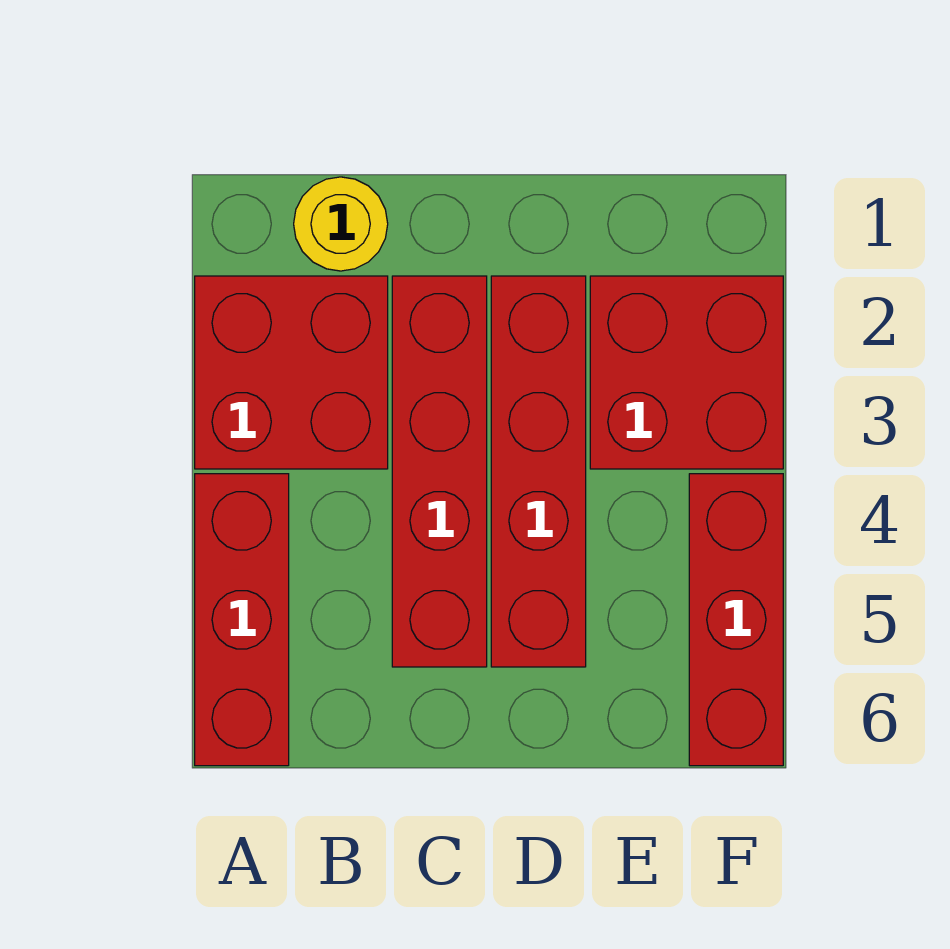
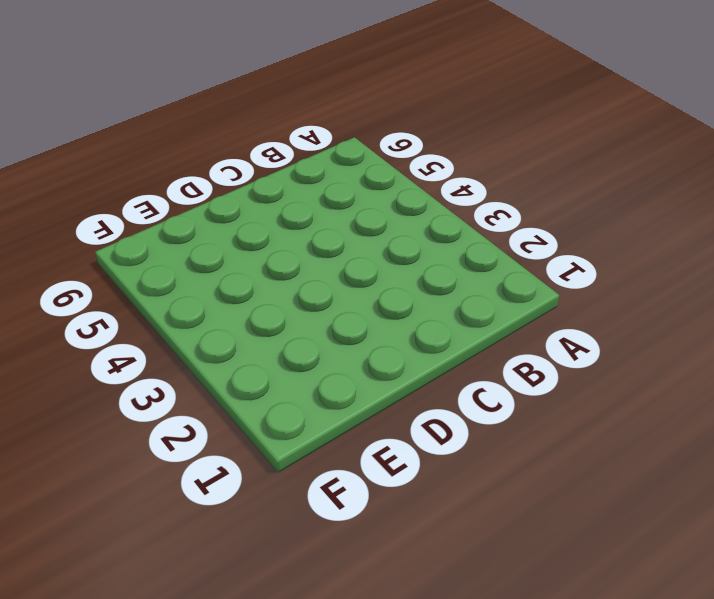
none -> red brick A2:B3 level 1
none -> red brick A4:A6 level 1

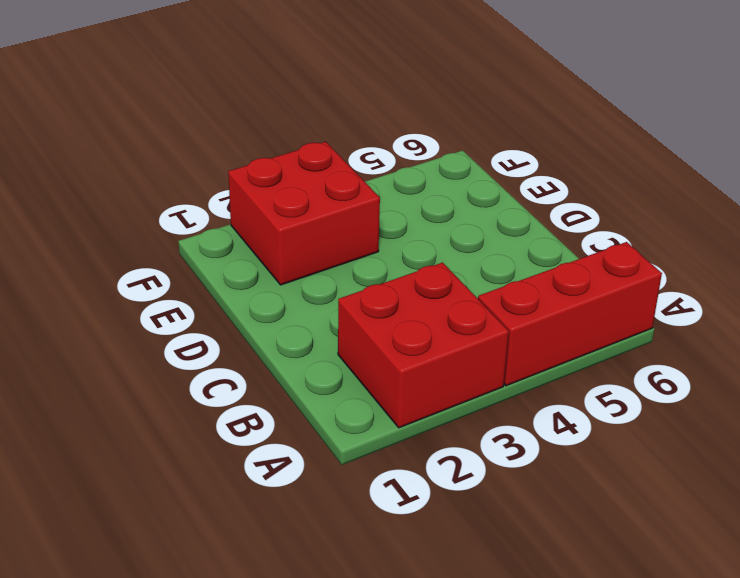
none -> yellow round brick B1 level 1
none -> red brick C2:C5 level 1

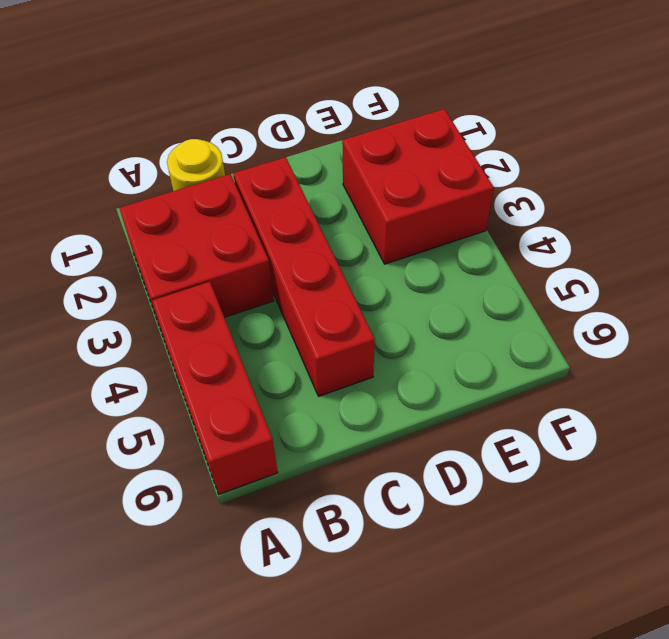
none -> red brick D2:D5 level 1
none -> red brick F4:F6 level 1

